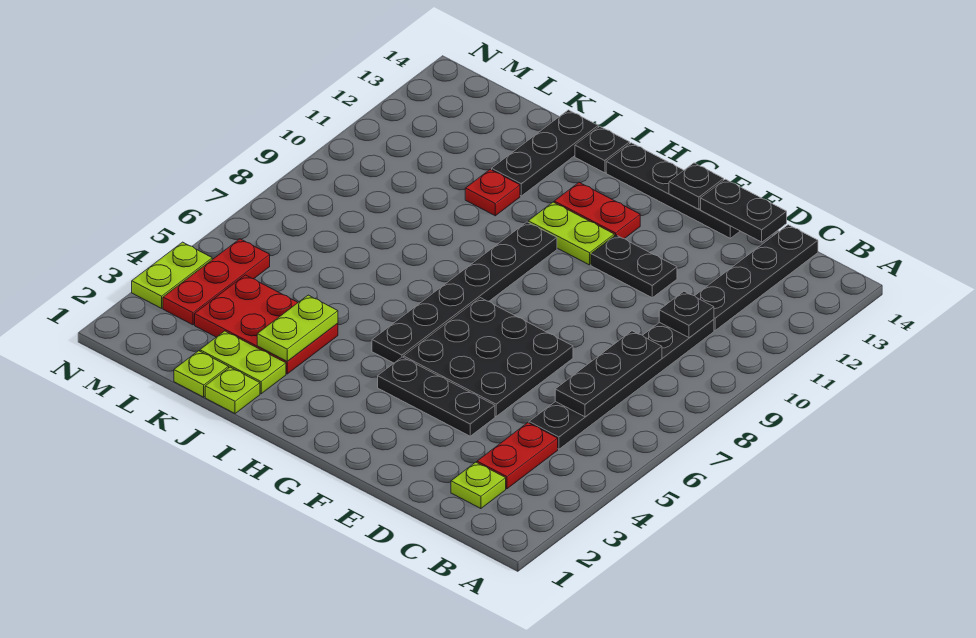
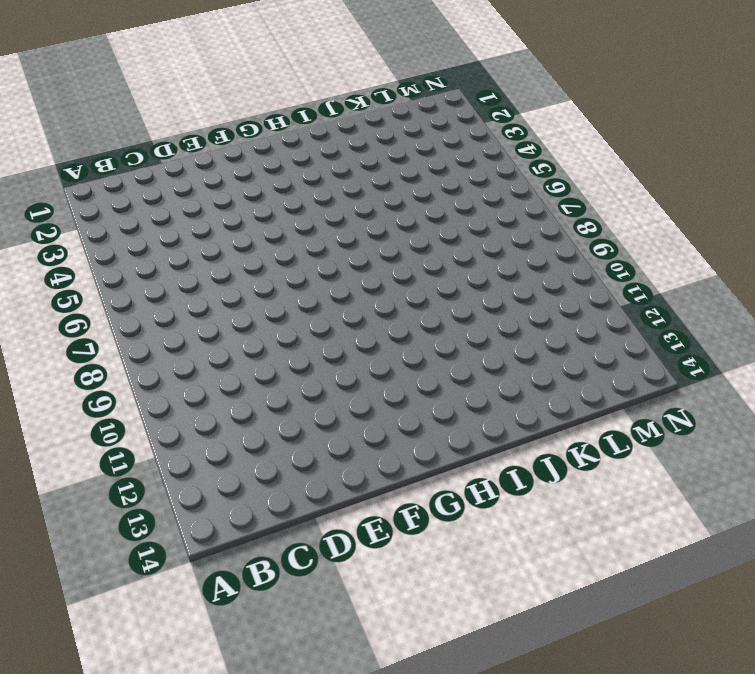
none -> lime plate C2 level 1
none -> red plate C3:C4 level 1
none -> black plate C5:C10 level 1

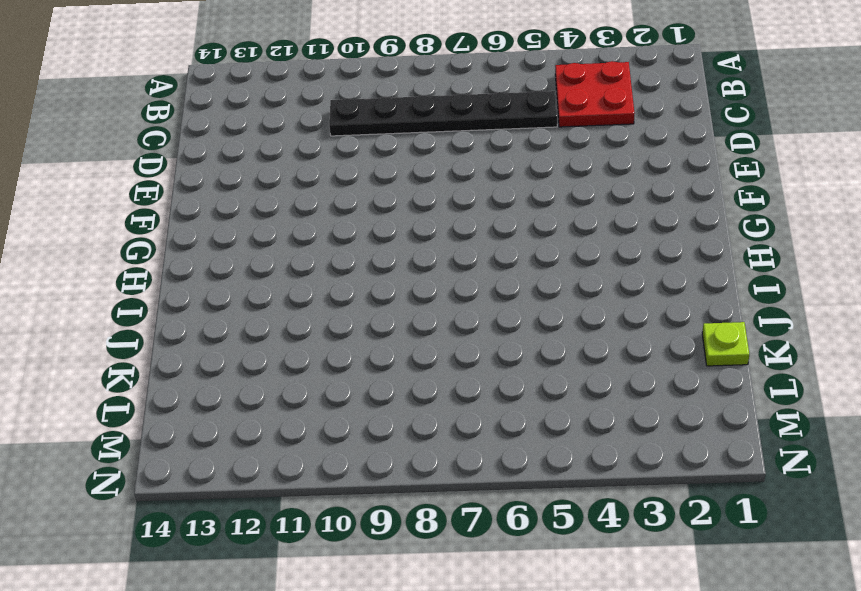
red plate B3:C4 level 1 -> red plate C3:C4 level 1
none -> lime plate C2 level 1
none -> black plate C11:C14 level 1
none -> black plate E4:G4 level 1

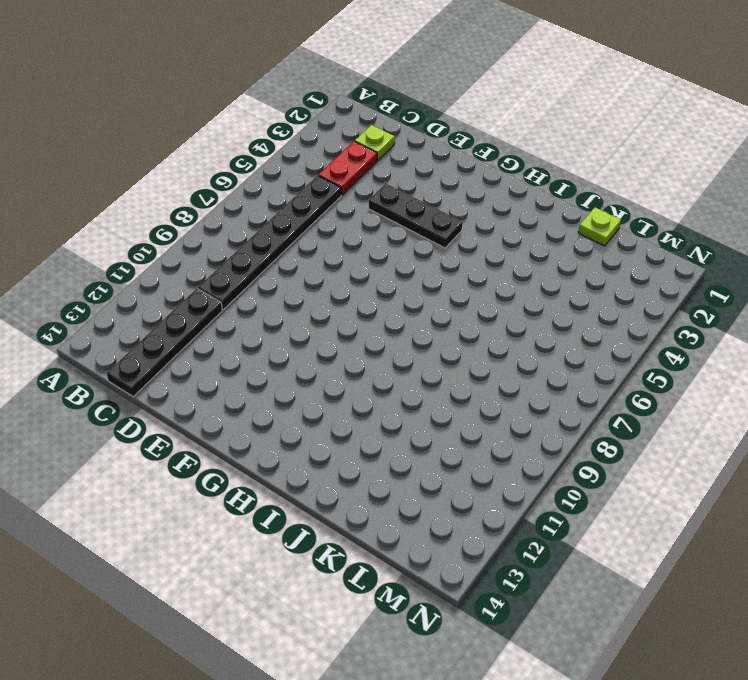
none -> black plate E5:G7 level 1
none -> black plate E11:F11 level 1
none -> black plate E14:H14 level 1

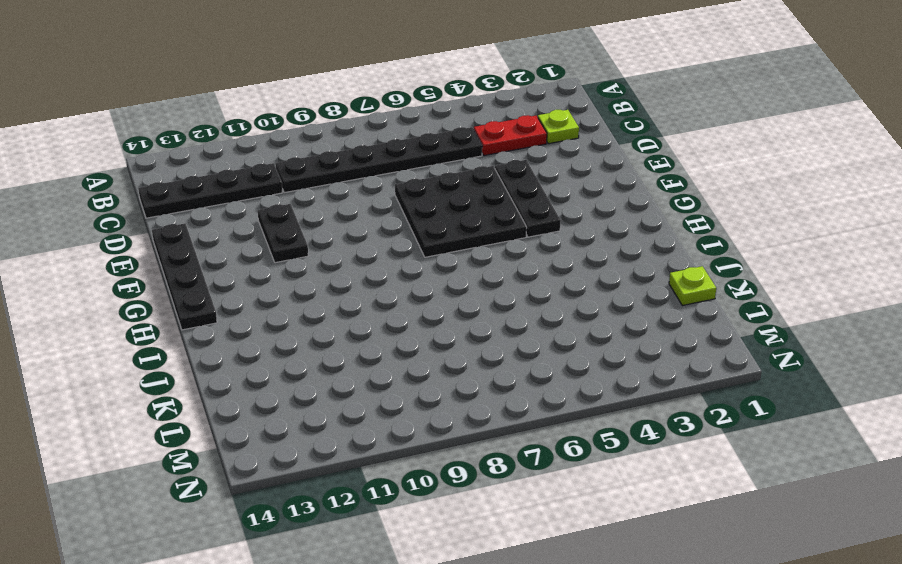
none -> lime plate G11:H11 level 1
none -> red plate G12:H12 level 1
none -> black plate H5:H10 level 1

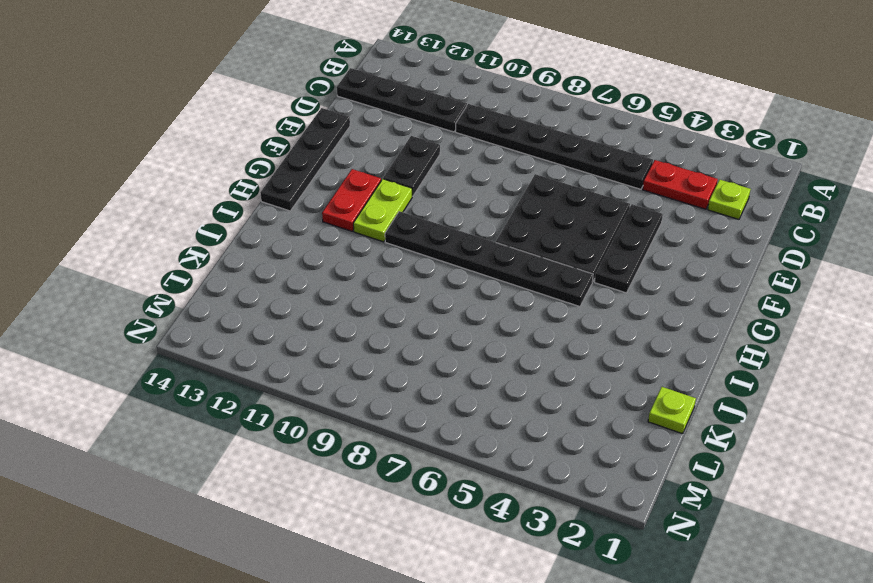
none -> black plate I14 level 1
none -> lime plate J1 level 1
none -> lime plate J2:K2 level 1

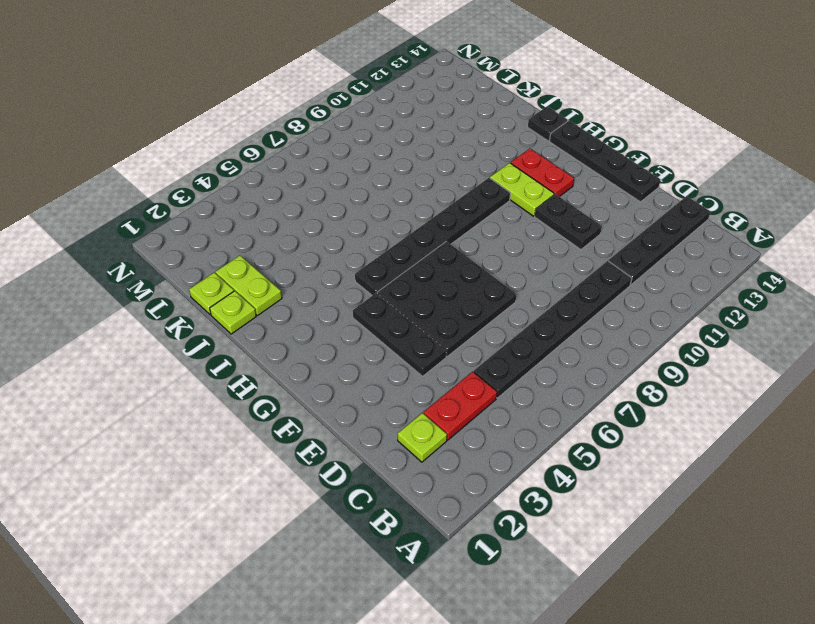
none -> red plate J3:L4 level 1
none -> red plate J11 level 1
none -> black plate J12:J14 level 1

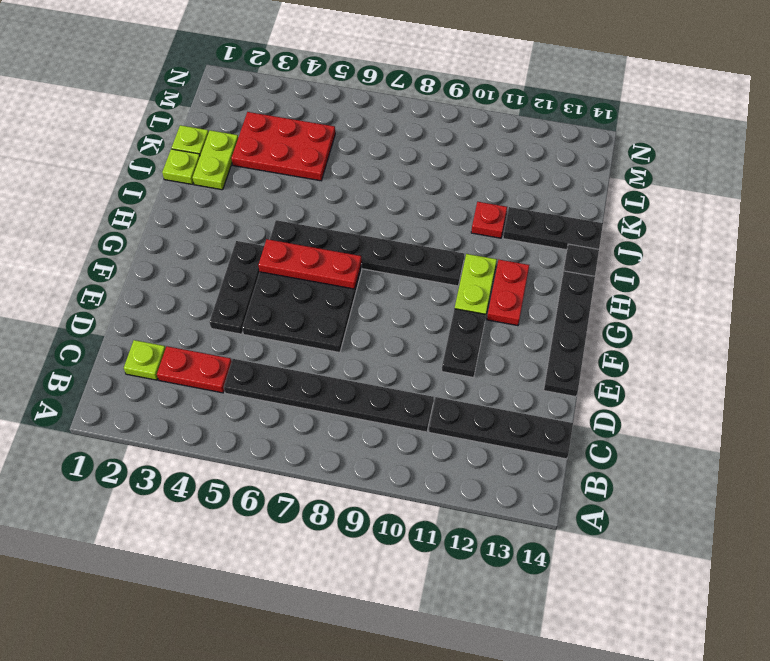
red plate G5:G7 level 2 -> red plate M3:M5 level 1
red plate K3:L5 level 1 -> red plate J3:L4 level 1
none -> lime plate N3:N4 level 1
none -> black plate C6:C8 level 2
none -> black plate C10 level 2

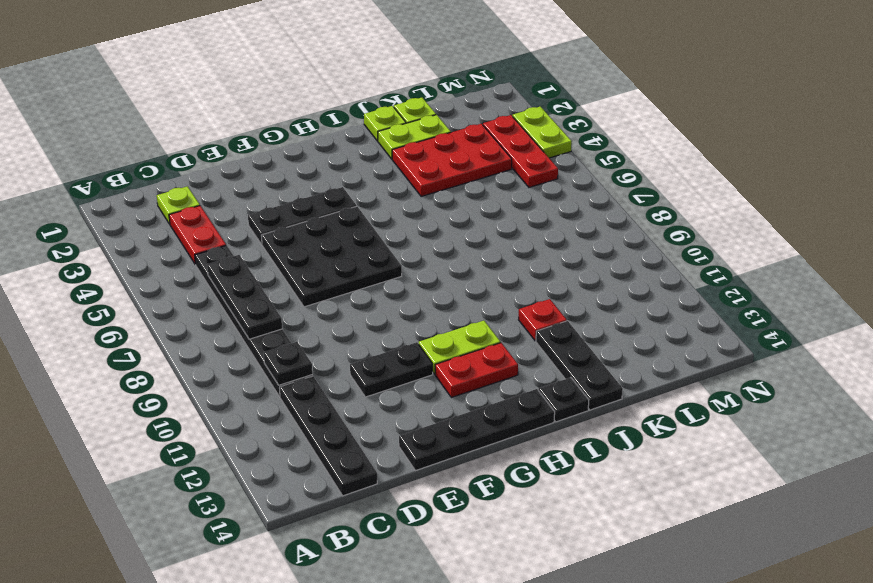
none -> black plate H5:H10 level 1
none -> black plate D14:E14 level 2
none -> black plate F14 level 2

